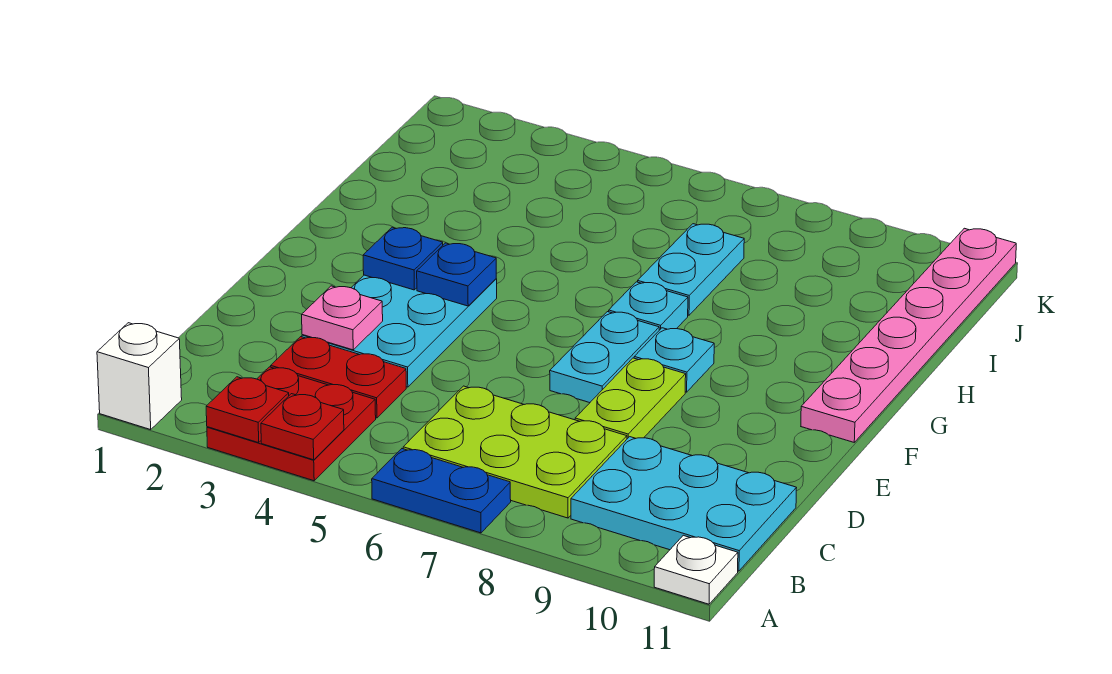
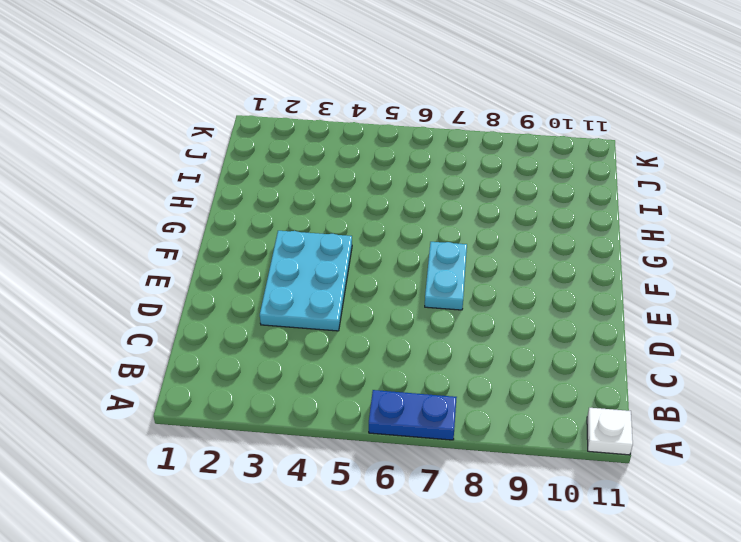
none -> white brick A1 level 1
none -> red plate A3:B4 level 1
none -> lime plate B6:C8 level 1

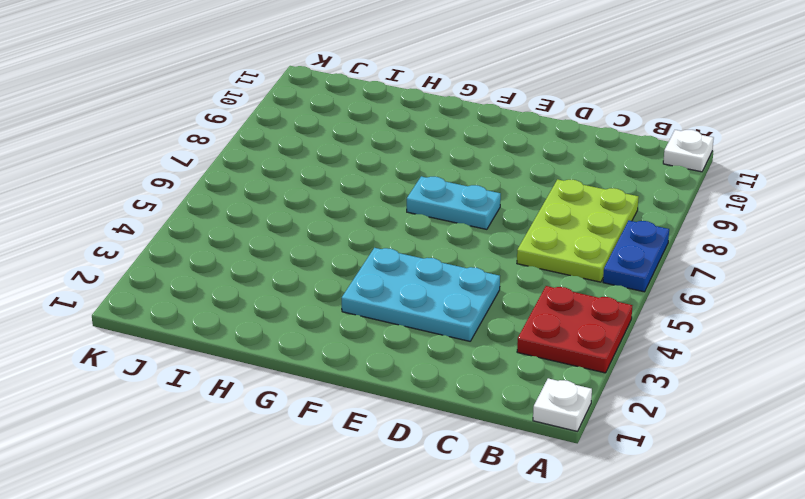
white plate A1 level 1 -> white brick A1 level 1
none -> cyan plate B9:C11 level 1
none -> red plate C3:C4 level 1
none -> lime plate D8:E8 level 1

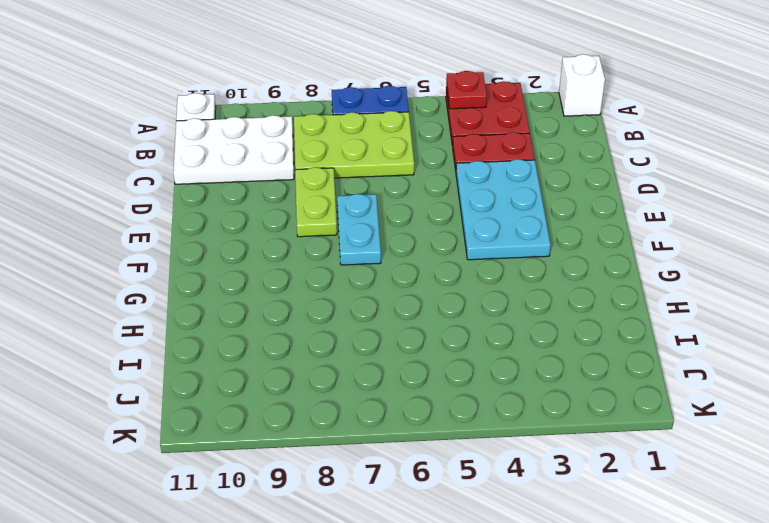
white plate B9:C11 level 1 -> cyan plate B9:C11 level 1
none -> cyan plate F8 level 1
none -> pink plate F11:K11 level 1
none -> cyan plate G7 level 1

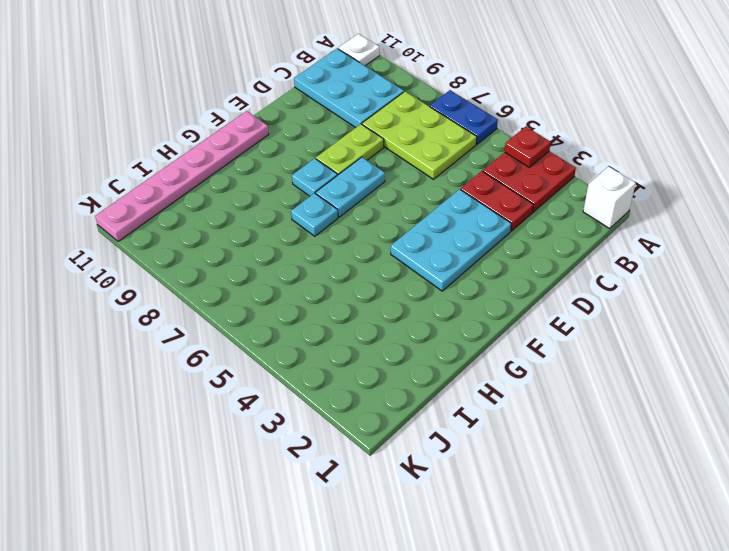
none -> cyan plate H7:I7 level 1
none -> red plate A3 level 2
none -> pink plate D3 level 2

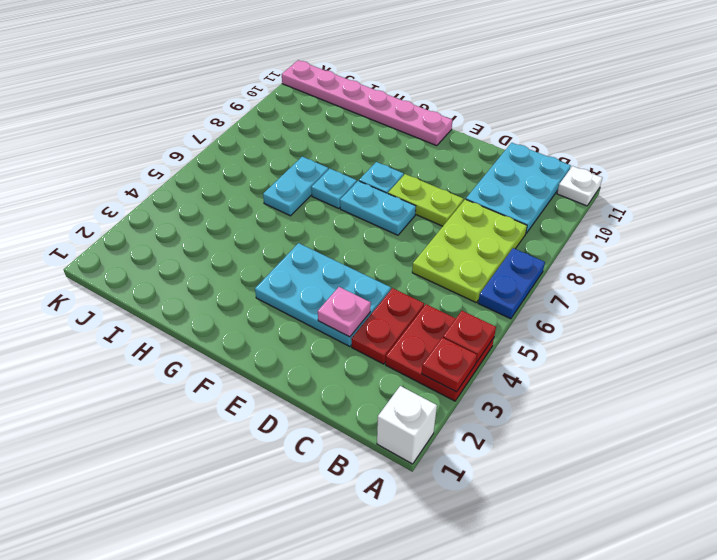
cyan plate H6:H7 level 1 -> cyan plate H7:I7 level 1
none -> blue plate F3 level 2
none -> blue plate F4 level 2

